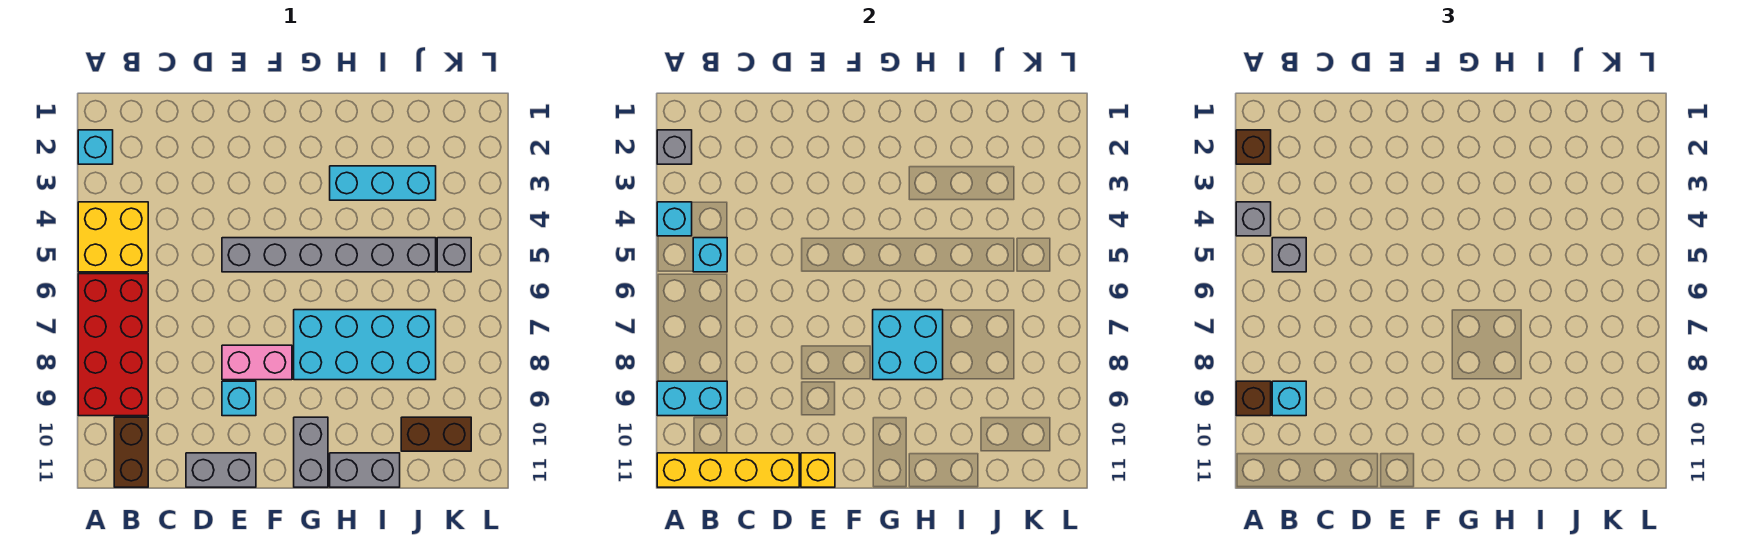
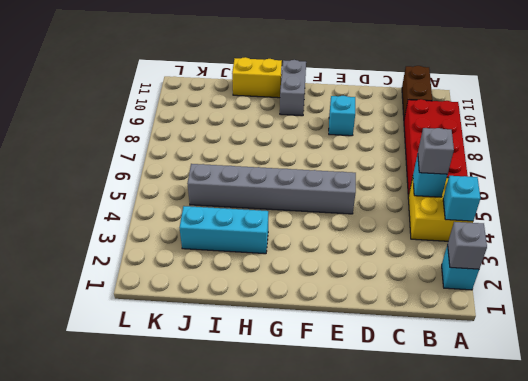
yellow brick H11:I11 level 1 -> grey brick H11:I11 level 1
none -> grey brick D11:E11 level 1
none -> pink brick E8:F8 level 1
none -> cyan brick G7:J8 level 1

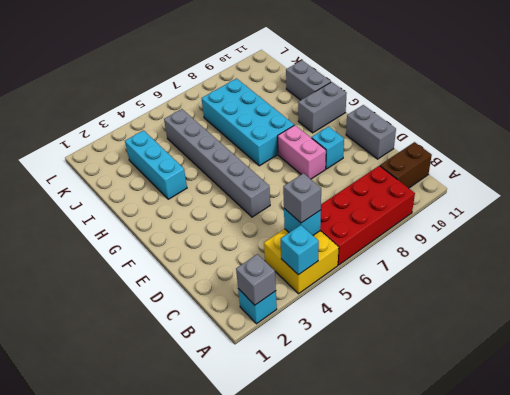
none -> brown brick J10:K10 level 1
none -> grey brick K5 level 1
none -> cyan brick A9:B9 level 2

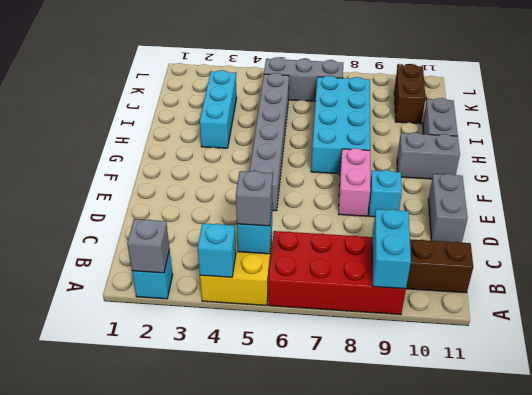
grey brick K5:K7 level 1 -> grey brick K5 level 1
none -> yellow brick A11:D11 level 2
none -> yellow brick E11 level 2
none -> cyan brick G7:H8 level 2

